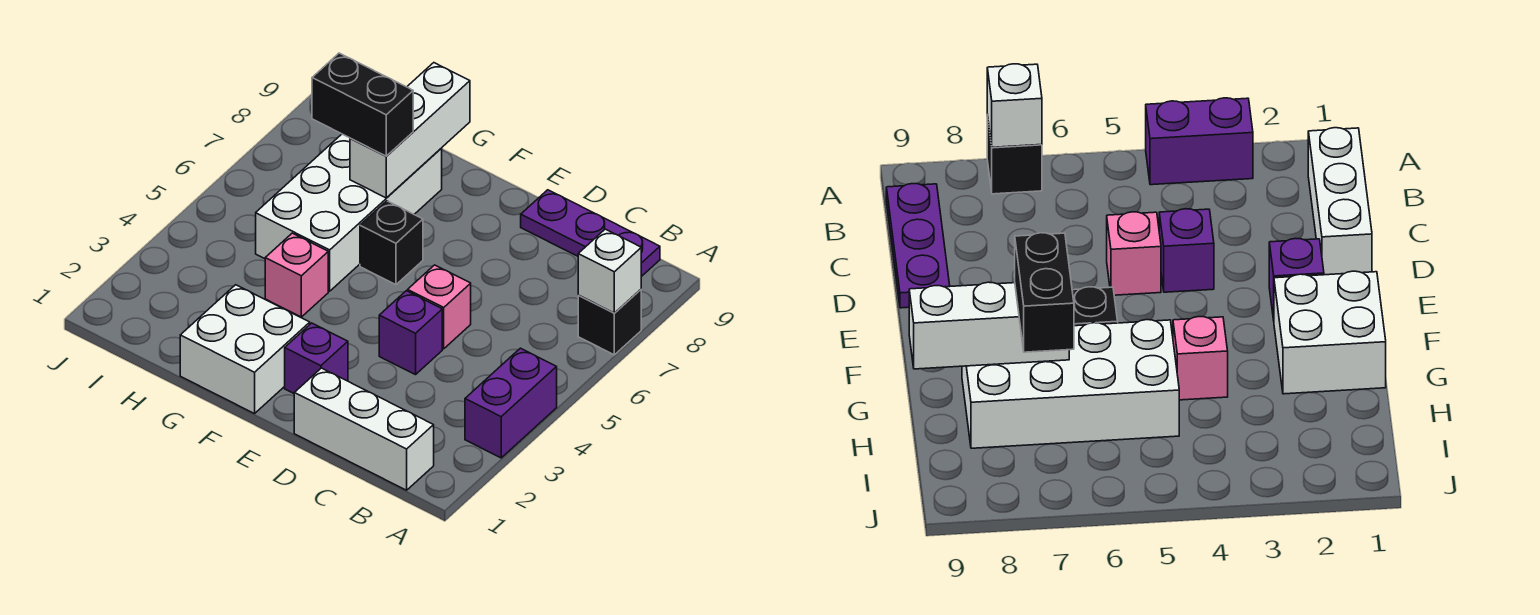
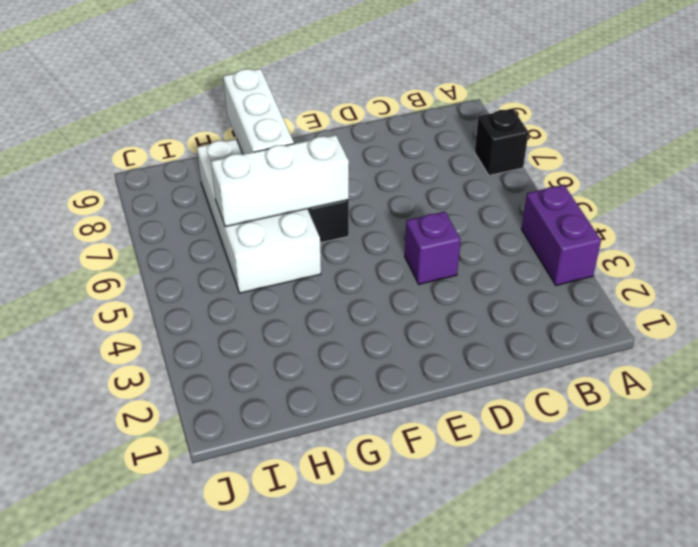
white brick F6:H6 level 2 -> white brick B1:D1 level 1
none -> purple plate B9:D9 level 1
none -> pink brick D5 level 1
none -> purple brick E2 level 1

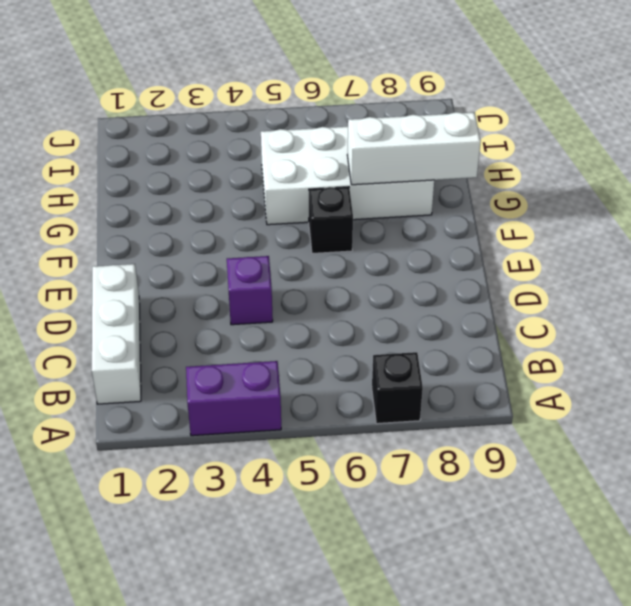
none -> purple plate B9:D9 level 1
none -> pink brick D5 level 1
none -> purple brick E2 level 1

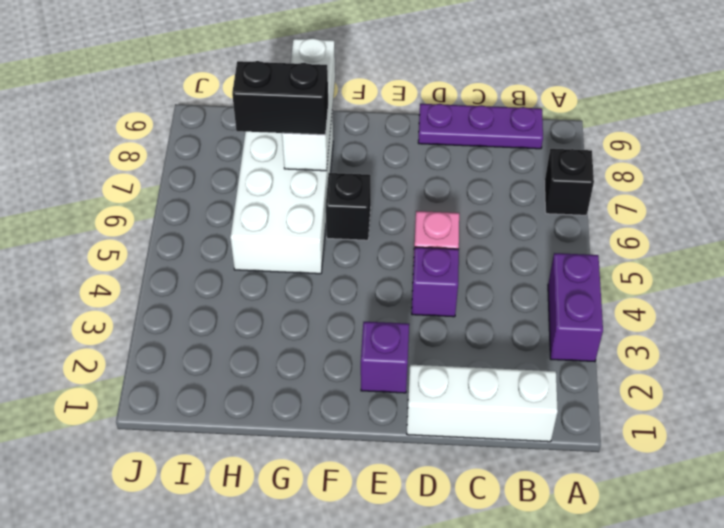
none -> white brick F1:G2 level 1
none -> pink brick G4 level 1
none -> white brick A7 level 2

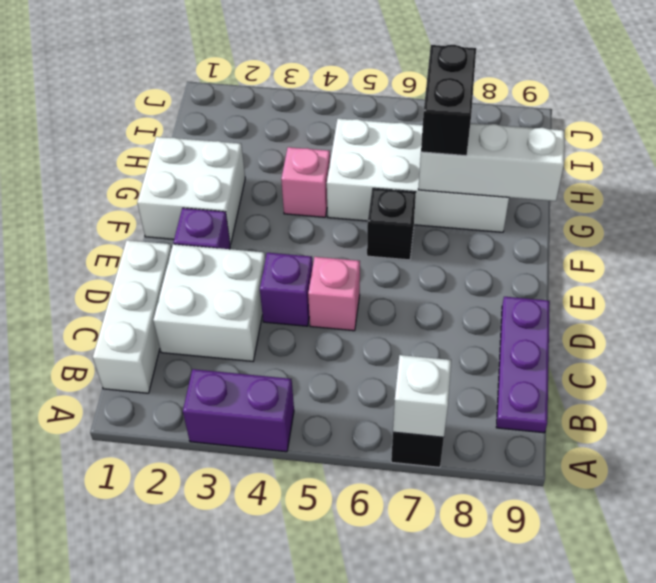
white brick C2:D3 level 1 -> none

